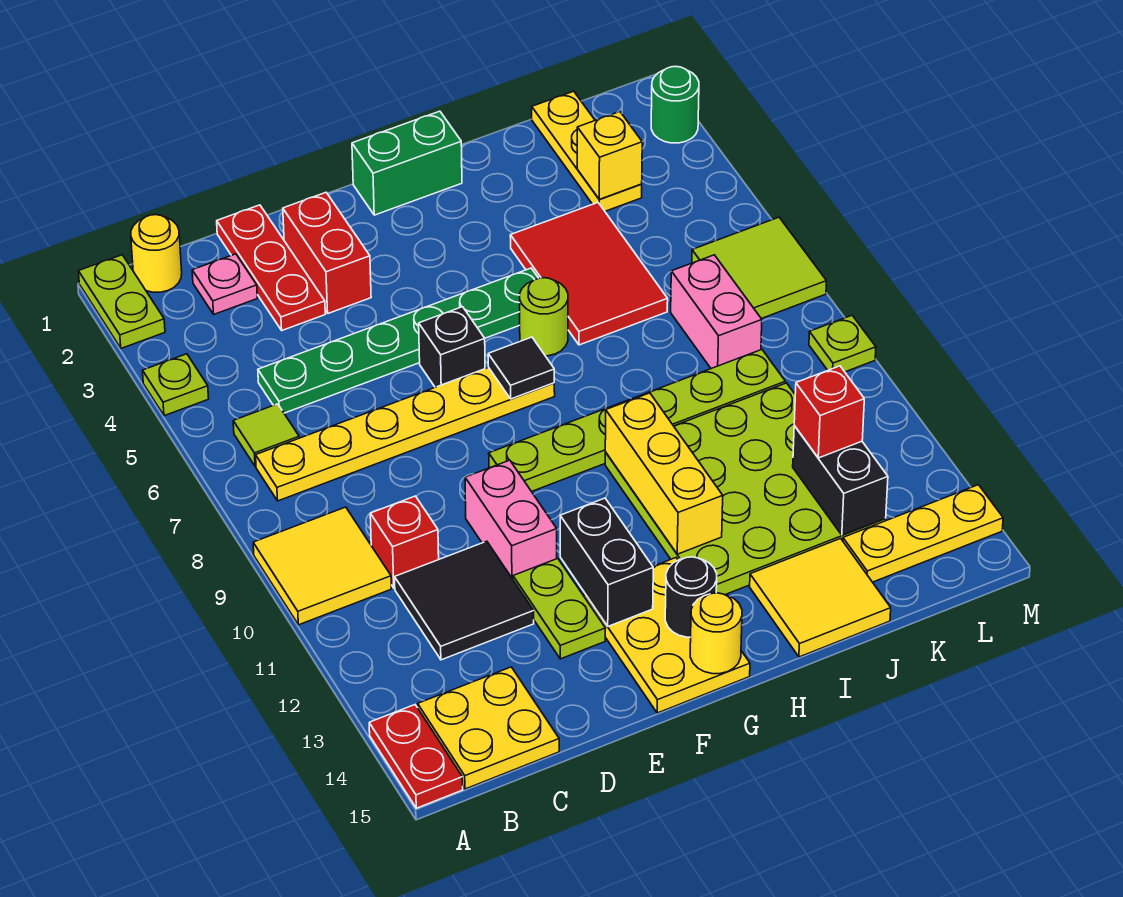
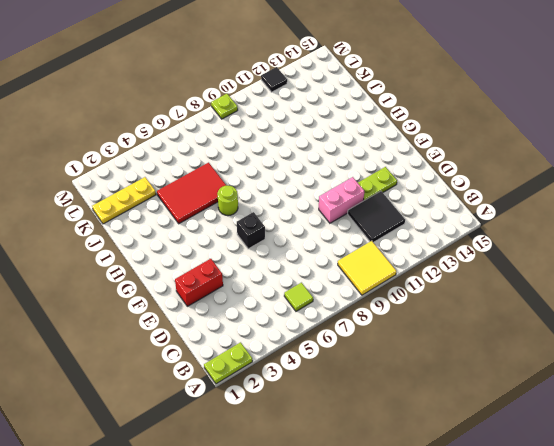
black tile M12 level 1 -> black tile G7 level 2
none -> lime plate A4 level 1
none -> red plate A14:A15 level 1
none -> yellow round brick B1 level 1
none -> yellow plate B7:G7 level 1

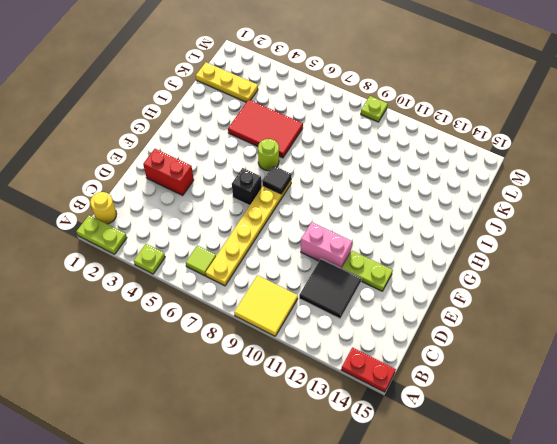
none -> yellow plate B14:C15 level 1
none -> pink plate C2 level 1
none -> green plate C5:H5 level 1
none -> red brick C10 level 1

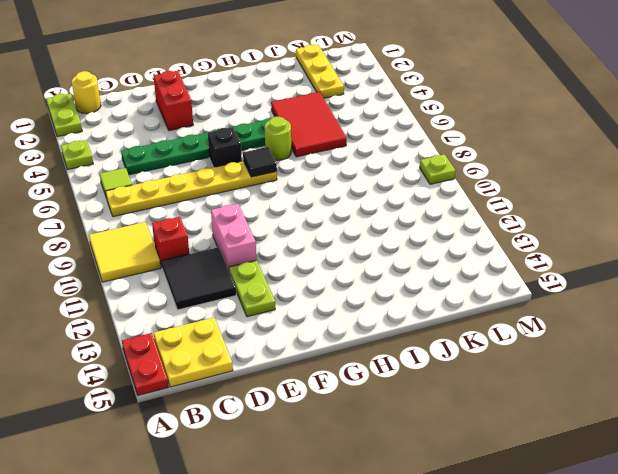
none -> pink plate C2 level 1
none -> red plate D1:D3 level 1
none -> lime plate F9:K9 level 1
none -> yellow plate F13:G15 level 1

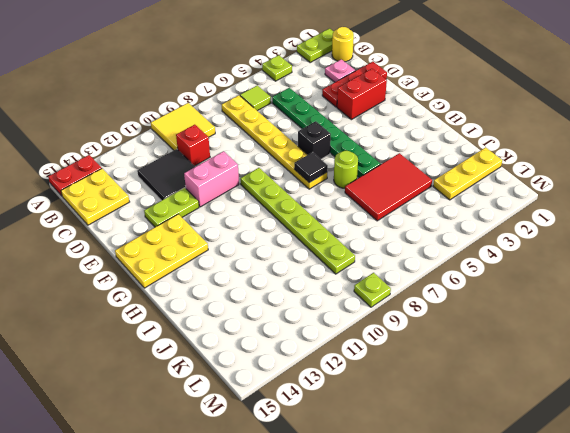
none -> green brick G1:H1 level 1
none -> lime plate H10:K13 level 1
none -> yellow tile I14:J15 level 1
none -> pink brick K7:K8 level 1

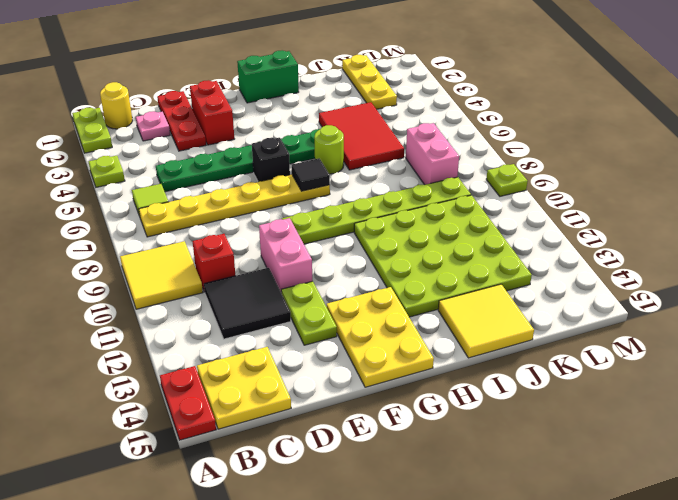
none -> yellow plate K14:M14 level 1
none -> lime tile L6:M7 level 1
none -> green round brick M2 level 1
none -> black brick F12:F13 level 2

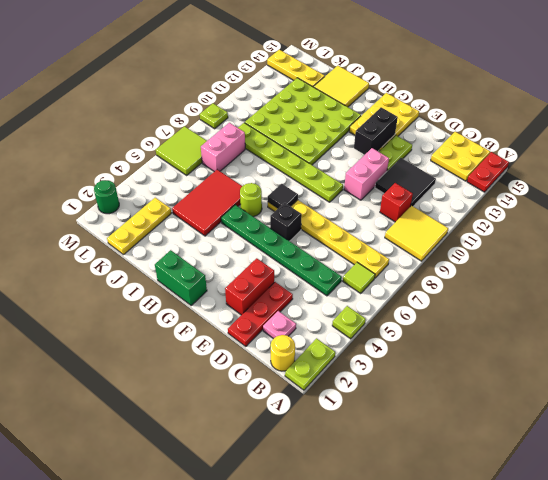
none -> black round brick G14 level 2
none -> yellow round brick G15 level 2
none -> yellow brick H10:H12 level 2
none -> yellow brick K3 level 2

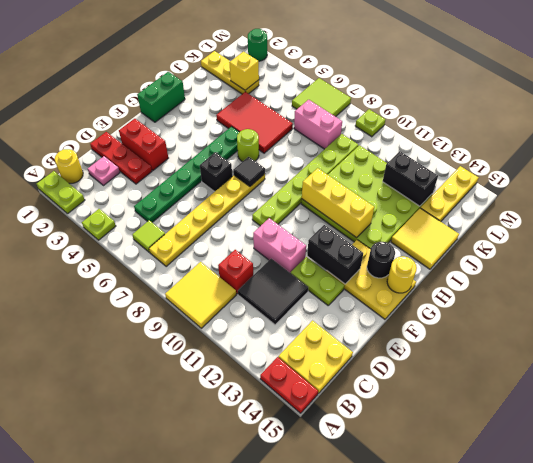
none -> red brick K12 level 3

